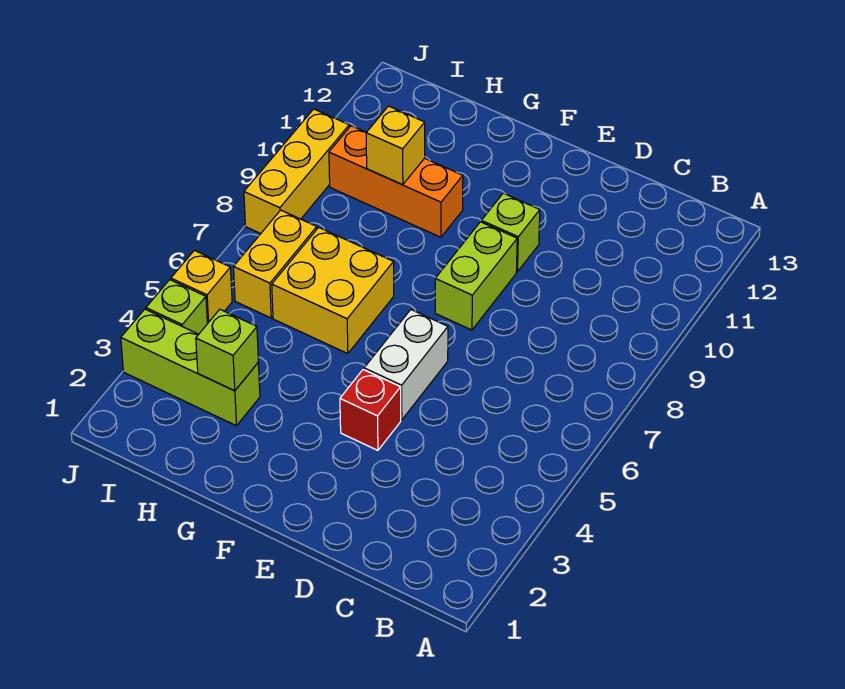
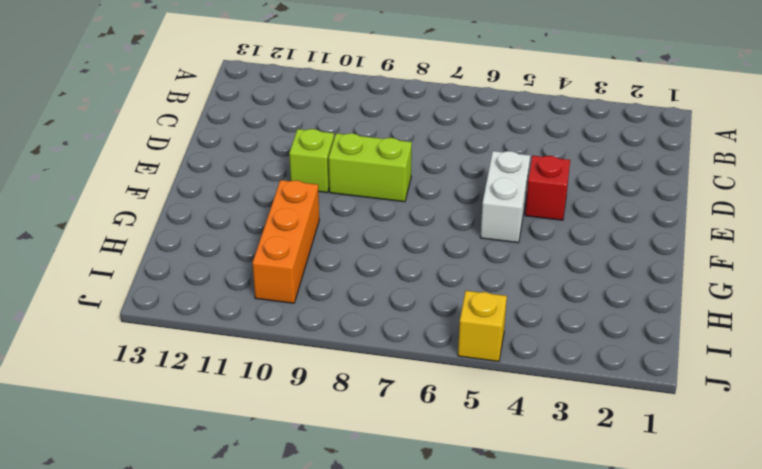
white brick E5:F5 level 1 -> white brick E5:E6 level 1
none -> yellow brick G6:H7 level 1
none -> lime brick H3:J3 level 1
none -> yellow brick I6:I7 level 1

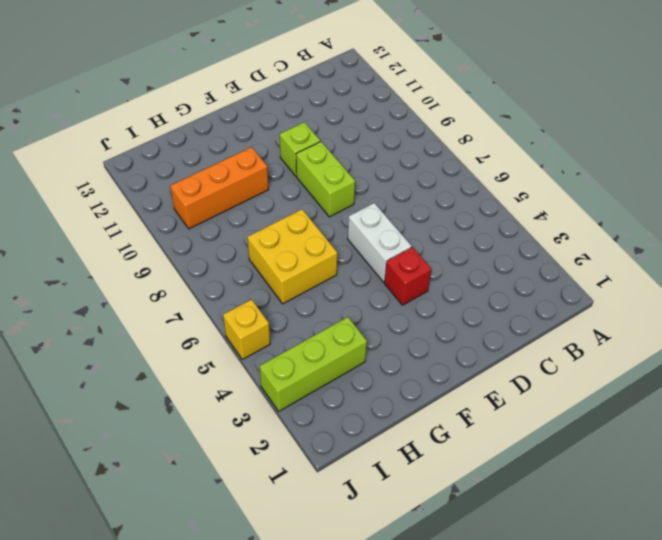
none -> yellow brick I6:I7 level 1
none -> lime brick J4 level 1
none -> yellow brick J8:J10 level 1

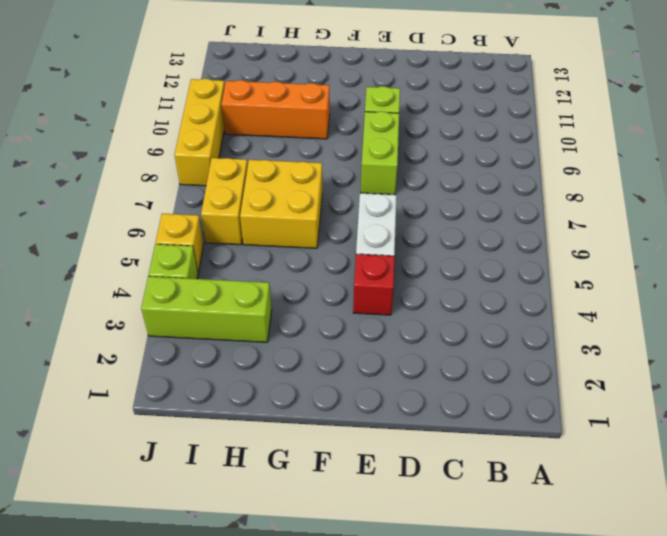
none -> lime brick H3 level 2
none -> yellow brick H10 level 2

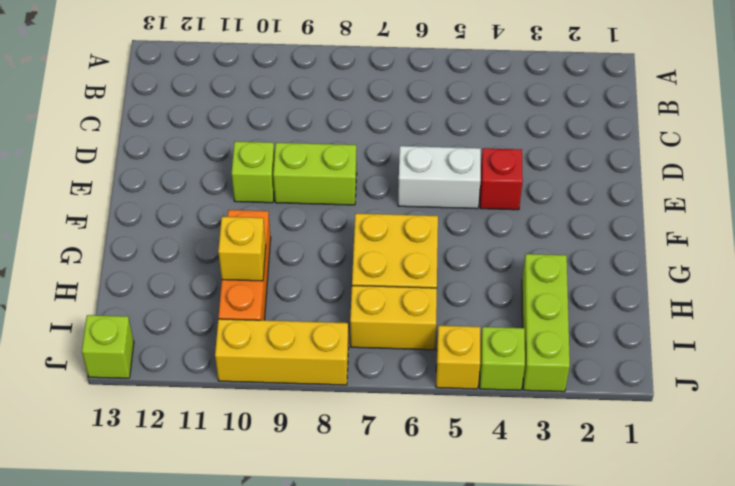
lime brick J13 level 1 -> lime brick H3 level 2

